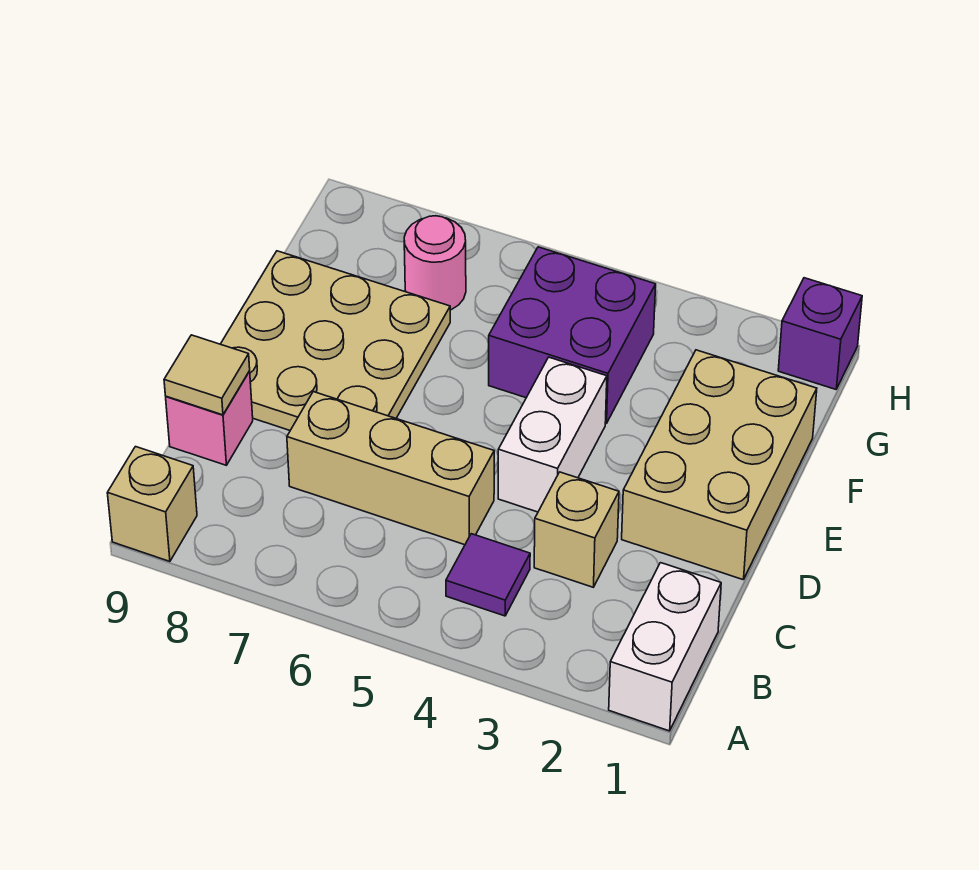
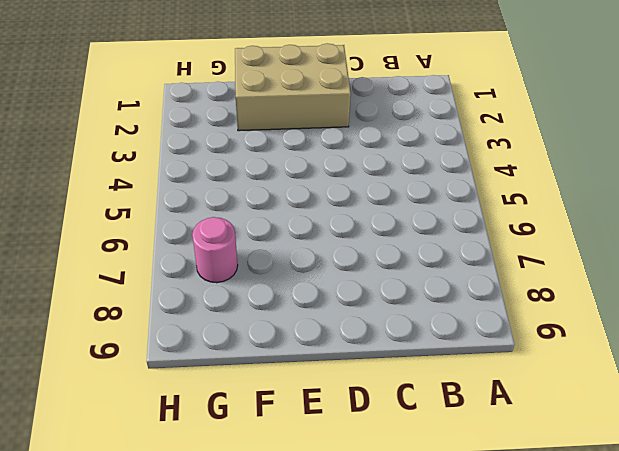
none -> white brick A1:B1 level 1
none -> tan brick A9 level 1
none -> purple tile B4 level 1

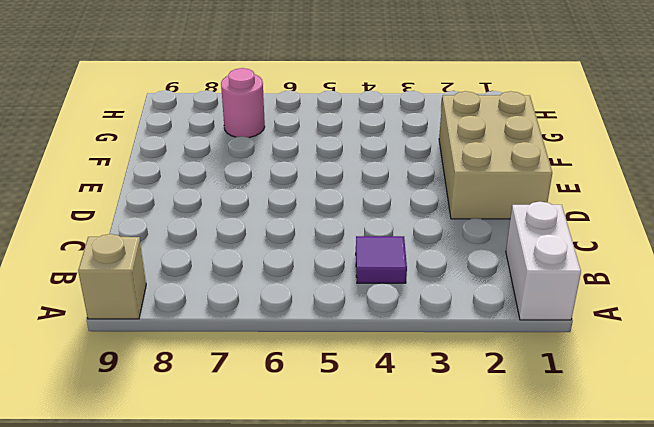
none -> tan brick C3 level 1
none -> tan brick C5:C7 level 1
none -> pink brick C9 level 1

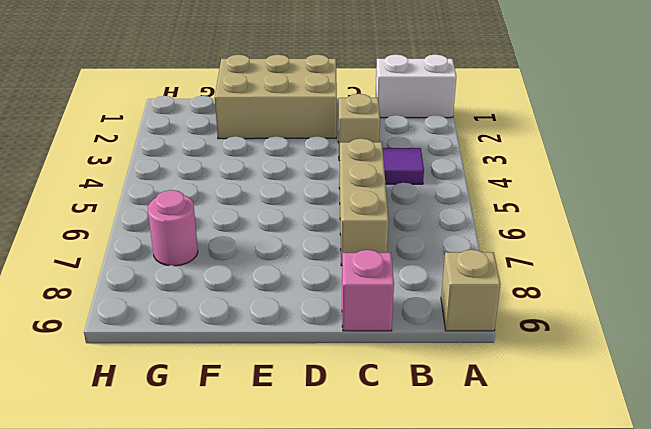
none -> white brick D4:E4 level 1
none -> tan plate D7:F9 level 1
none -> purple brick F4:G5 level 1

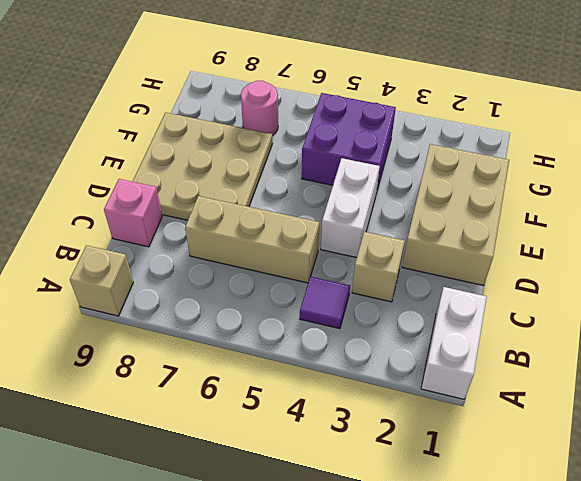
none -> purple brick H1 level 1
none -> tan tile C9 level 2

